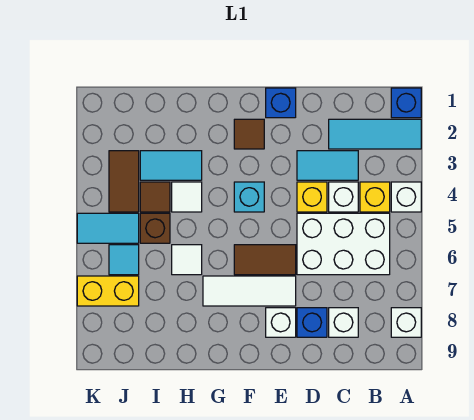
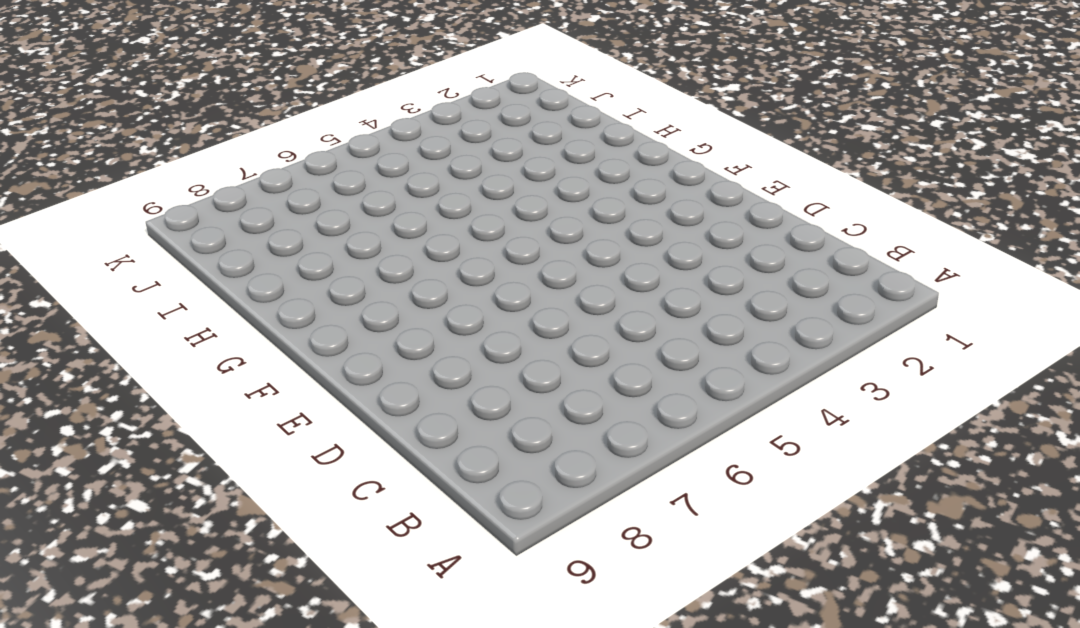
none -> blue brick A1 level 1
none -> cyan tile A2:C2 level 1
none -> white brick A4 level 1

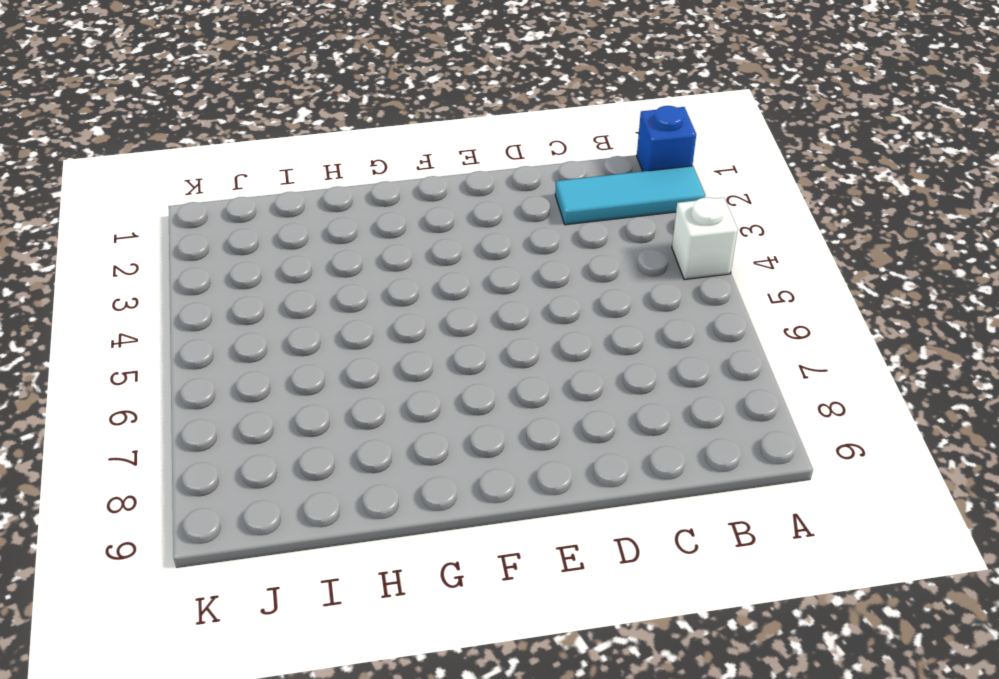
none -> white brick A8 level 1
none -> yellow brick B4 level 1
none -> white brick B5:D6 level 1

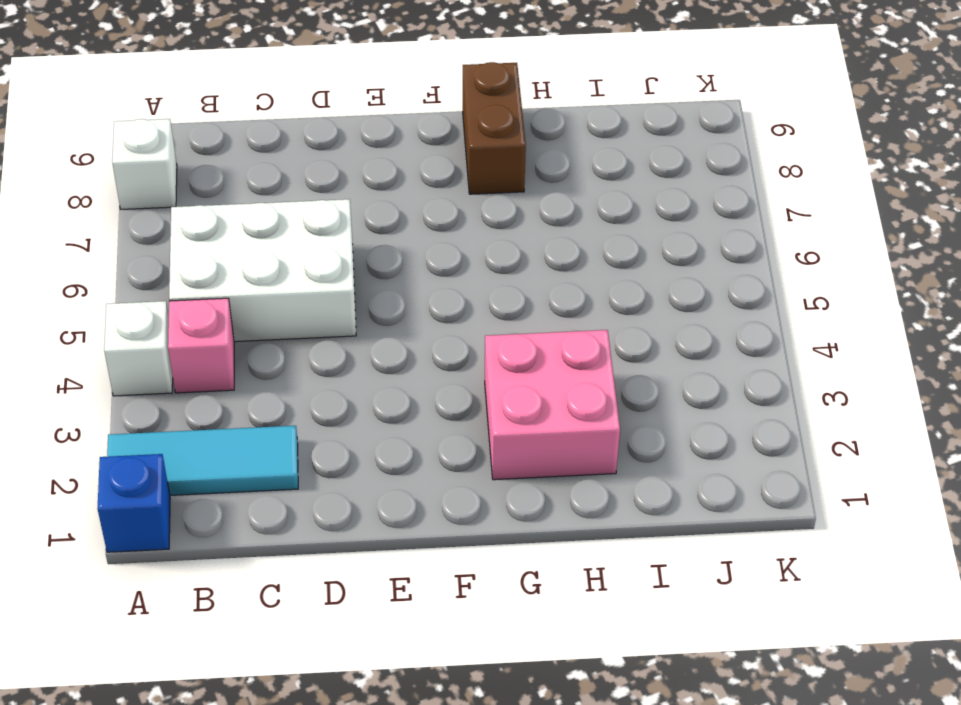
pink brick B4 level 1 -> yellow brick B4 level 1
pink brick G2:H3 level 1 -> cyan tile H3:I3 level 1
brown brick G8:G9 level 1 -> none
none -> cyan tile C3:D3 level 1
none -> white brick C4 level 1
none -> white brick C8 level 1

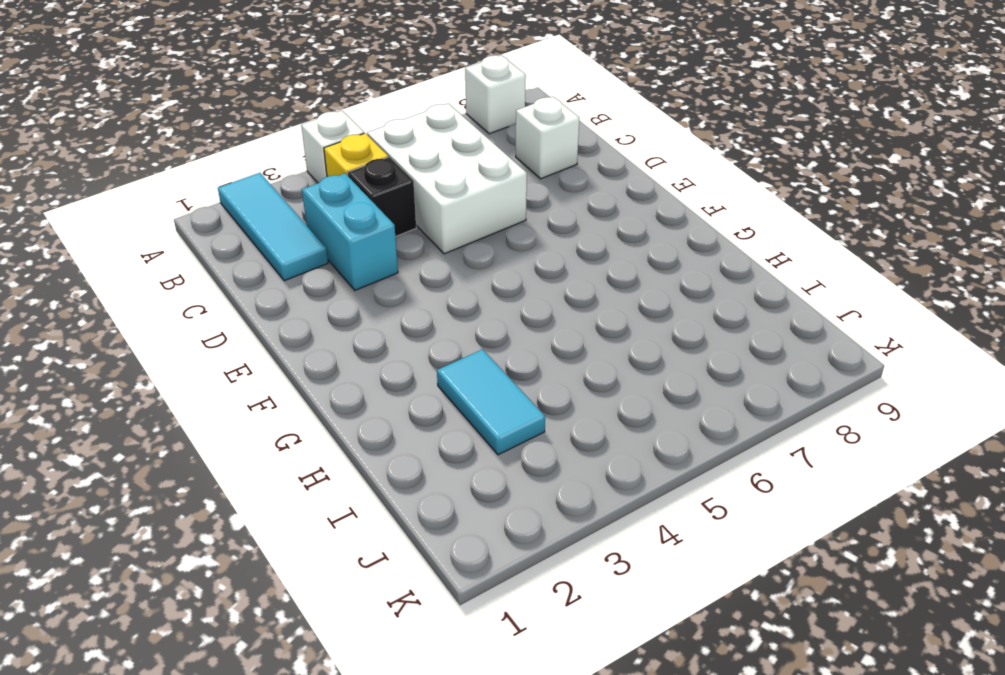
cyan brick C3:D3 level 1 -> cyan tile C3:D3 level 1
black brick C4 level 1 -> white brick C4 level 1
none -> blue brick A1 level 1
none -> yellow brick D4 level 1
none -> blue brick D8 level 1

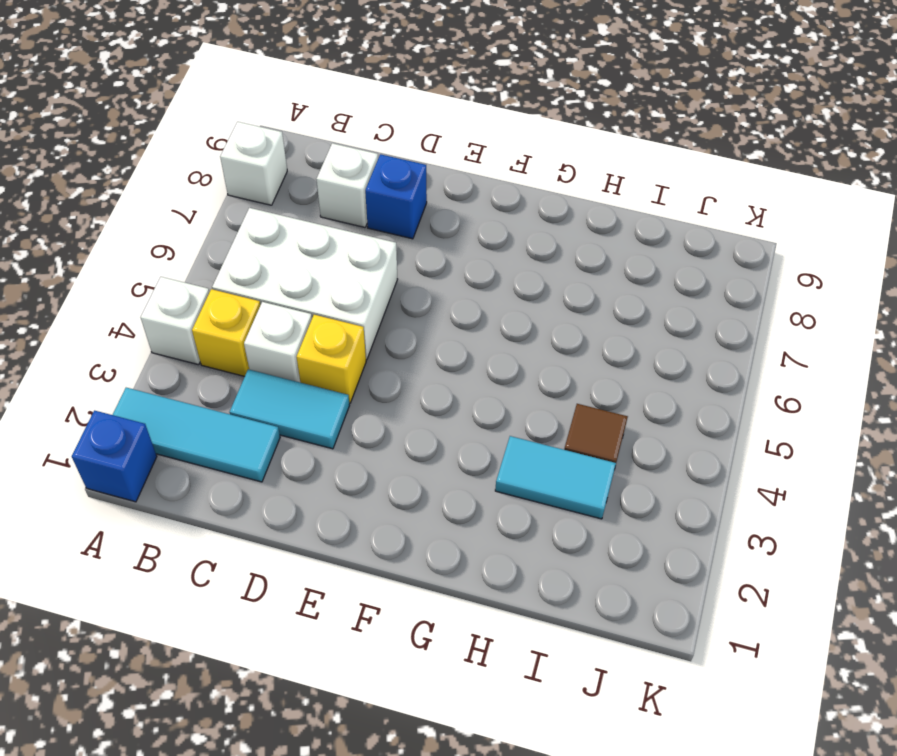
none -> blue brick E1 level 1
none -> brown tile E6:F6 level 1
none -> white tile E7:G7 level 1

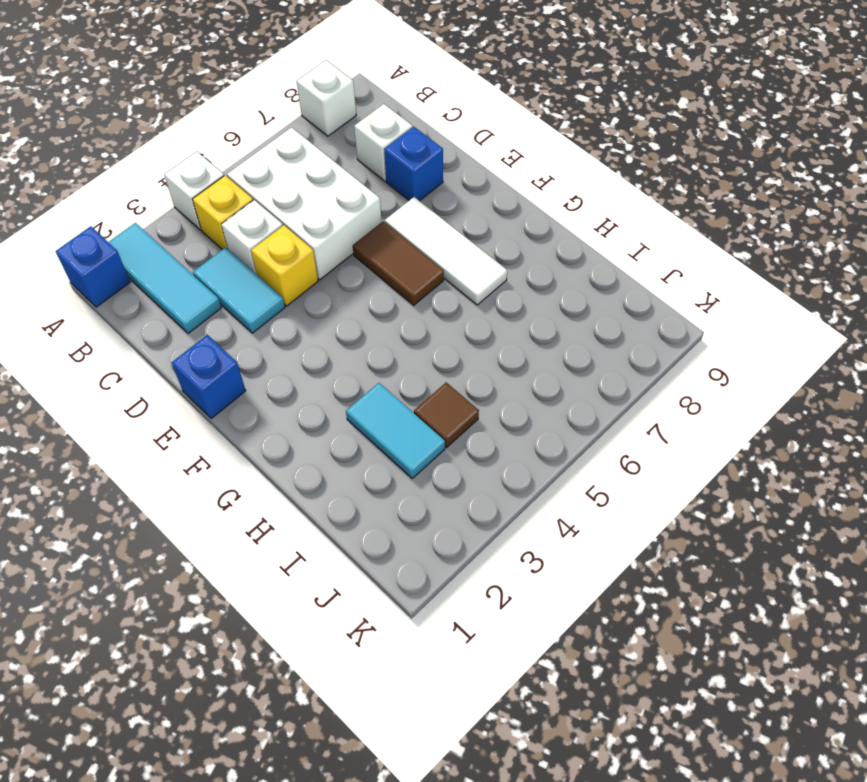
none -> white brick E8 level 1
none -> brown tile F2 level 1
none -> cyan brick F4 level 1

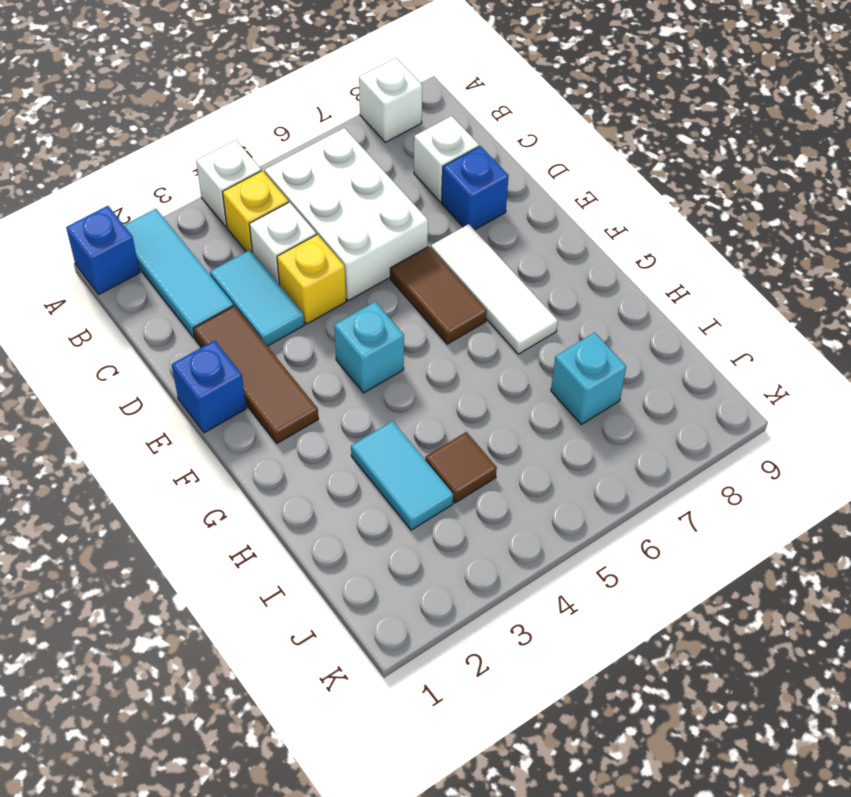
brown tile D2:F2 level 1 -> brown tile F2 level 1
cyan brick I7 level 1 -> none
none -> white brick E8 level 1
none -> white tile H4 level 1
none -> white tile H6 level 1

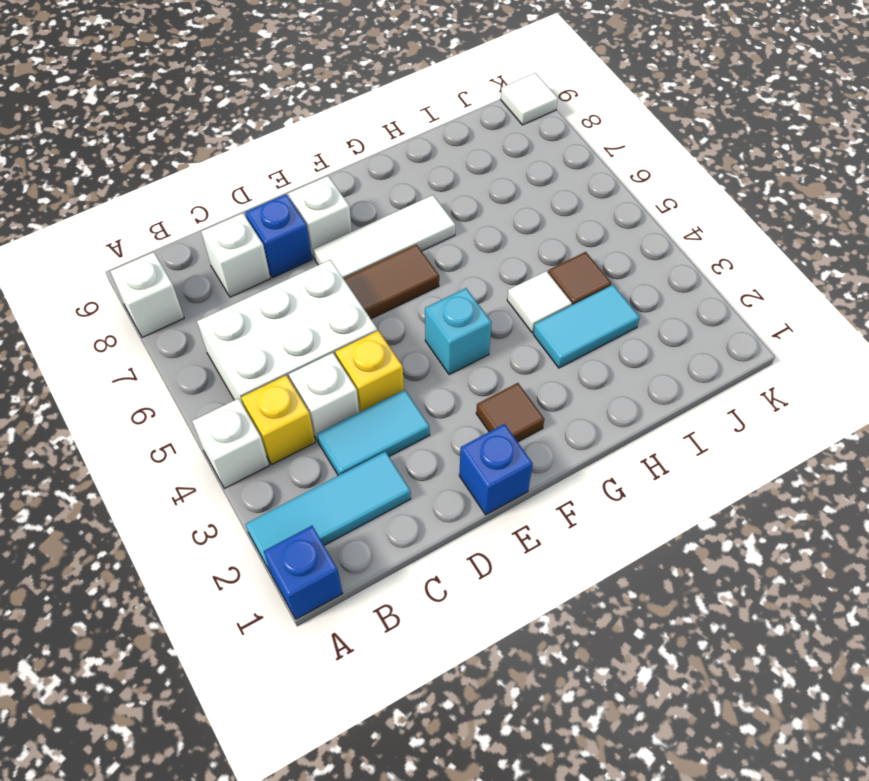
white tile K9 level 1 -> white tile H6 level 1
none -> brown brick I5 level 1
none -> brown tile J3:J4 level 1
none -> cyan tile J5:K5 level 1

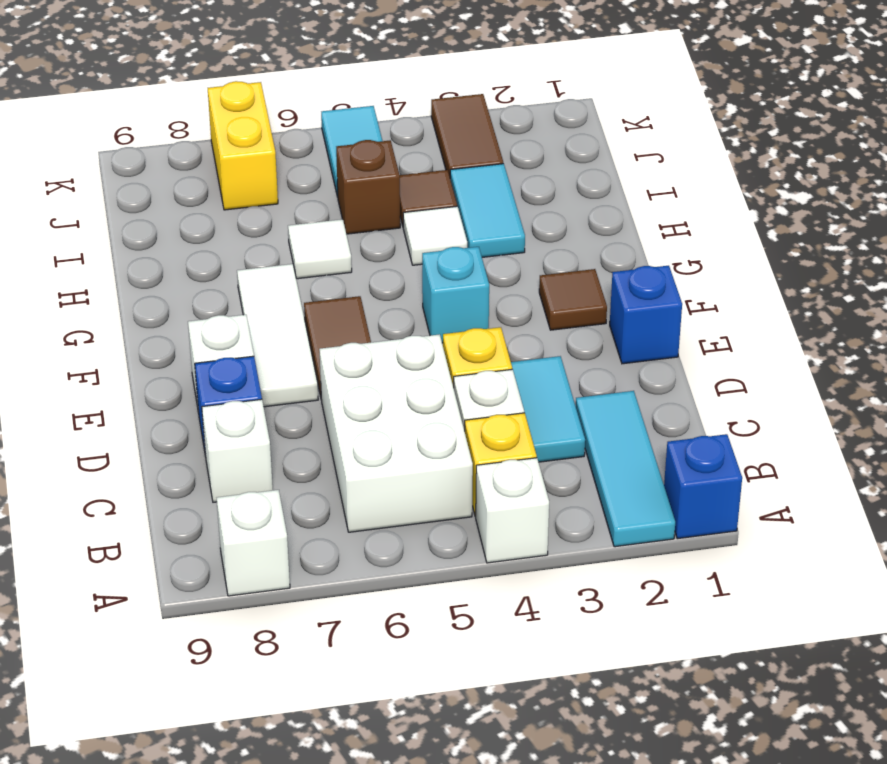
brown tile J3:K3 level 1 -> brown tile J3:J4 level 1
none -> cyan tile J6 level 1

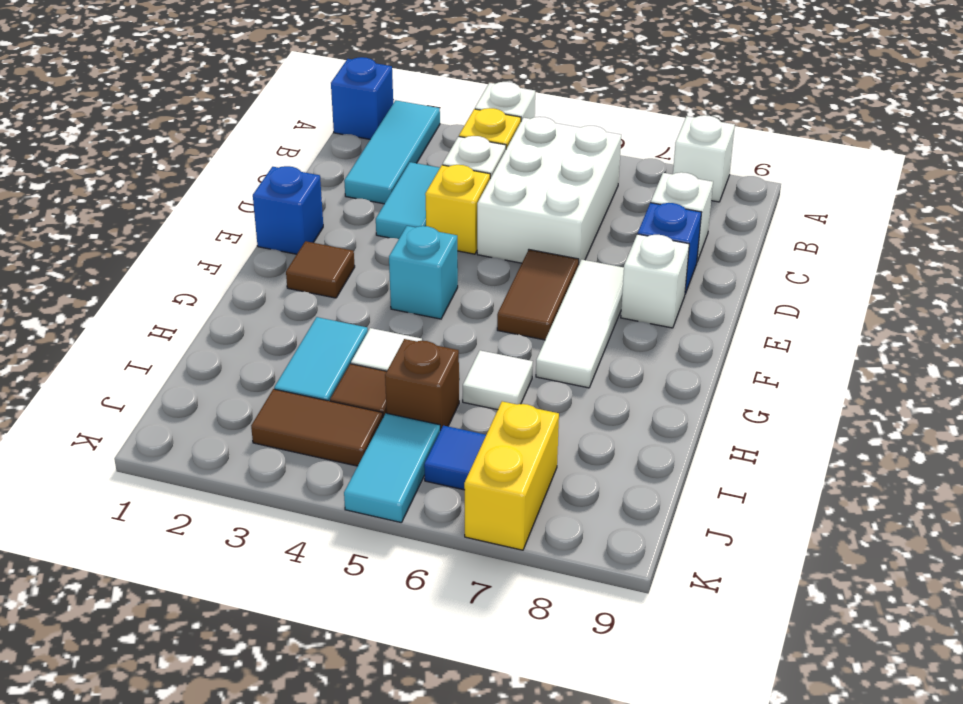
blue tile J6 level 1 -> cyan tile J6 level 1

